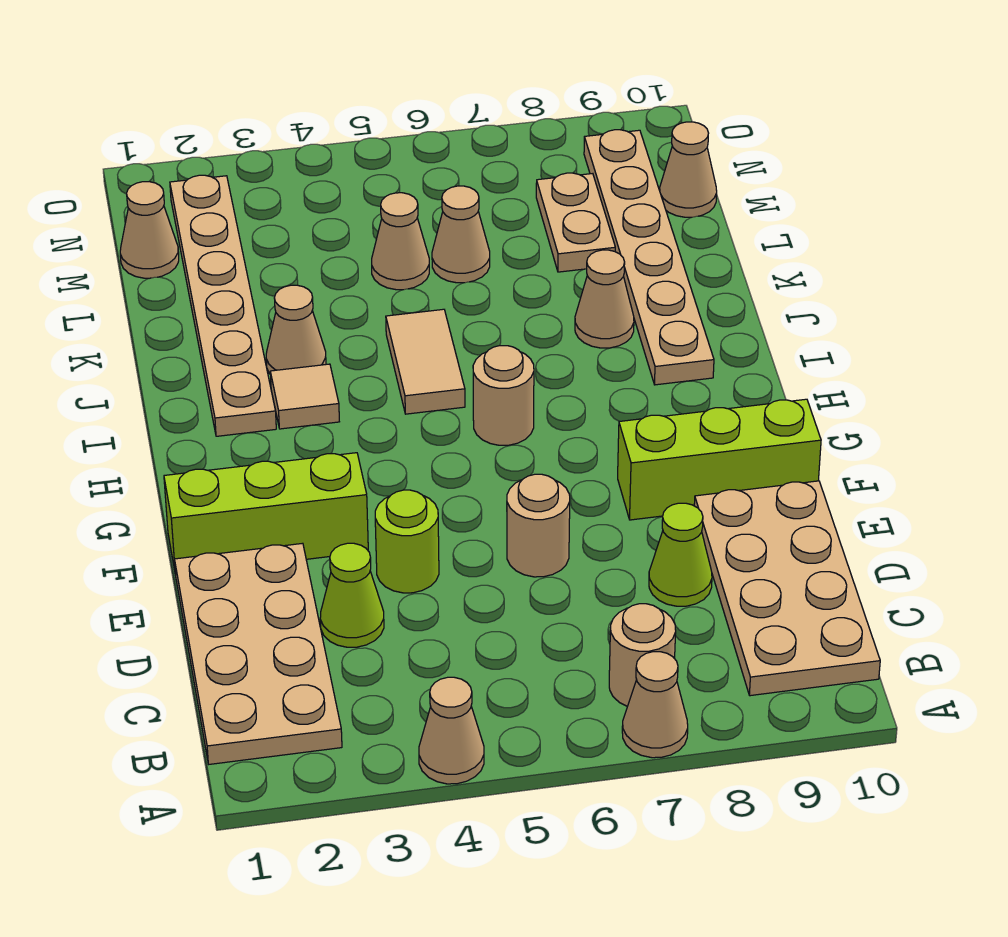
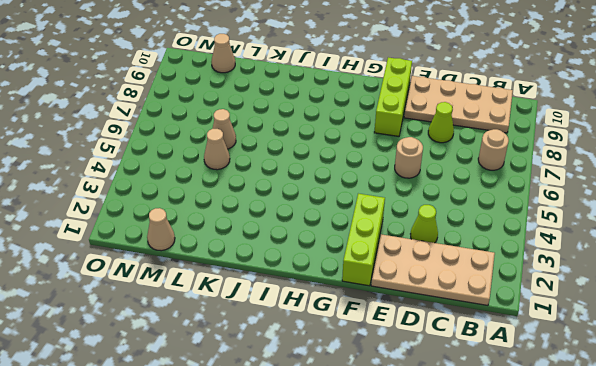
none -> tan cone A4 level 1
none -> tan cone A7 level 1
none -> lime round brick E4 level 1

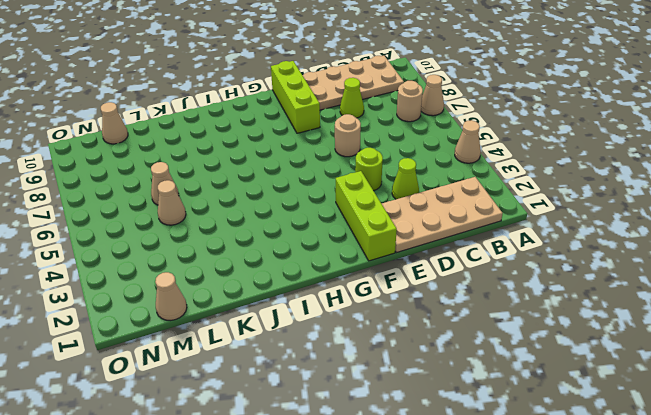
none -> tan round brick H6 level 1
none -> tan plate I2:N2 level 1
none -> tan tile I3 level 1

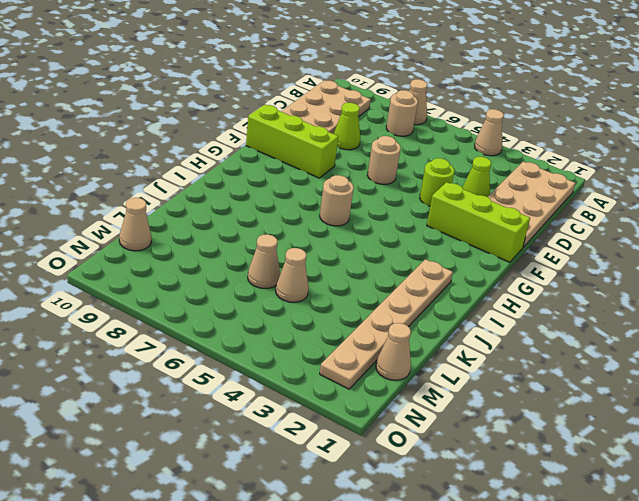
none -> tan tile I3 level 1
none -> tan tile I5:J5 level 1
none -> tan plate I9:N9 level 1

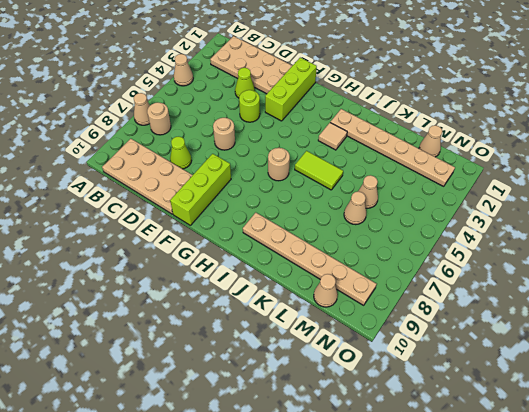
lime tile I5:J5 level 1 -> tan tile I5:J5 level 1
none -> tan cone J3 level 1
none -> tan cone J8 level 1
none -> tan plate L8:M8 level 1

